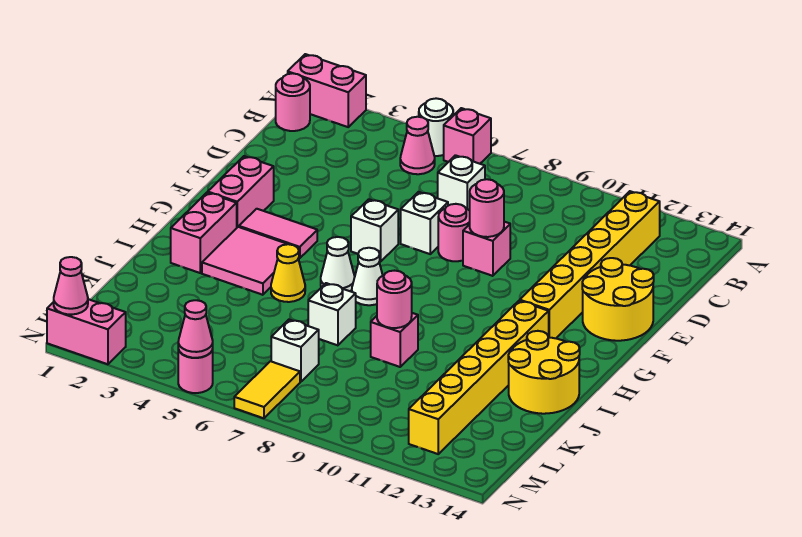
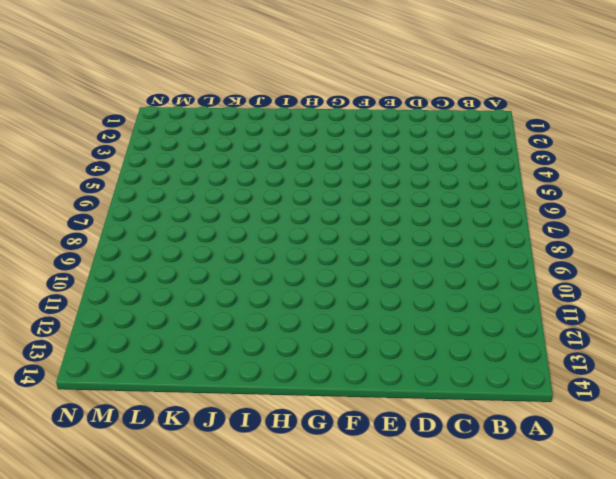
none -> pink brick A1:A2 level 1
none -> white round brick A5 level 1
none -> pink brick A6 level 1
none -> pink round brick B1 level 1

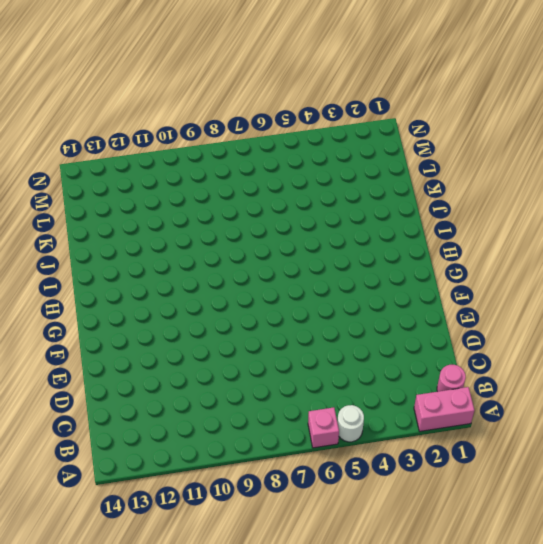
none -> pink cone B5 level 1
none -> yellow brick B12:G12 level 1
none -> white brick C7 level 1
none -> white brick E7 level 1

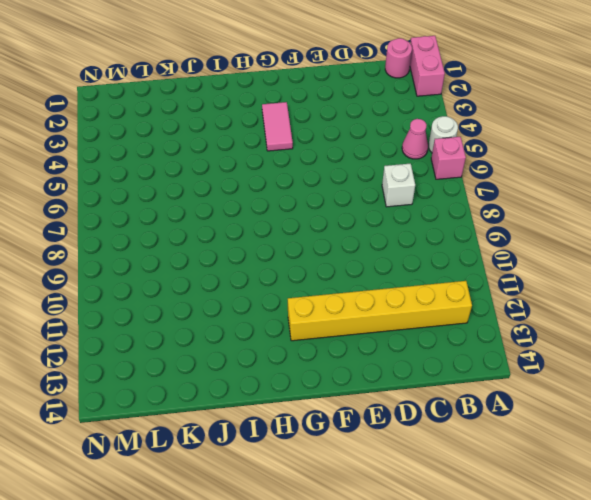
none -> white brick E7 level 1
none -> pink round brick E8 level 1
none -> pink brick E9 level 1
none -> yellow round brick E13:F14 level 1

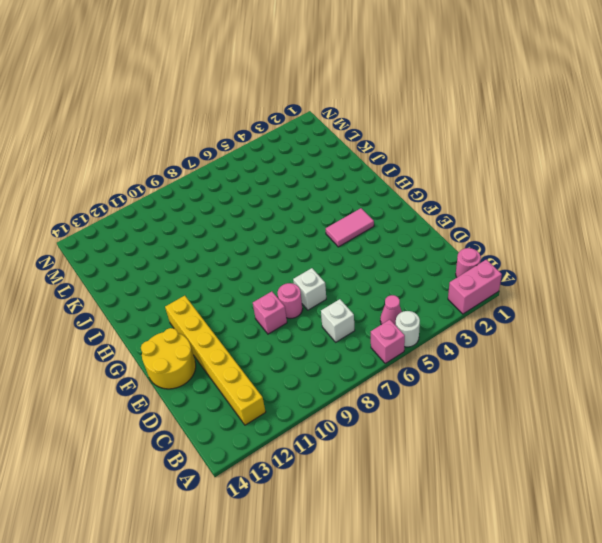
none -> pink brick F2:G2 level 1
none -> white brick F6 level 1
none -> pink brick H2:I2 level 1
none -> pink tile H3:I4 level 1

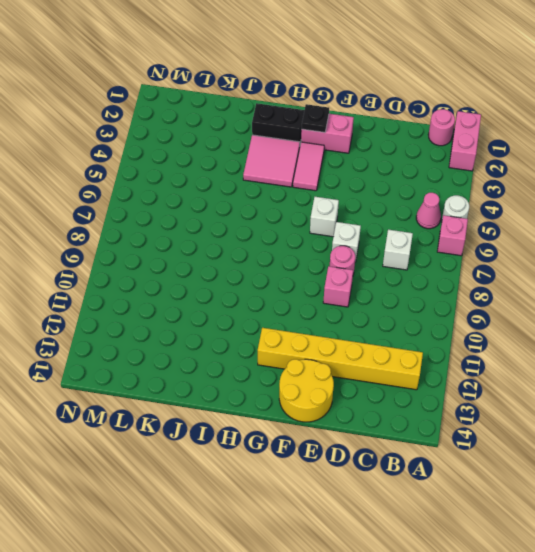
black plate G2 level 2 -> none
black brick H2:I2 level 1 -> pink brick H2:I2 level 1
none -> white cone H6 level 1
none -> white cone H7 level 1
none -> yellow brick H12:M12 level 1
none -> yellow cone I5 level 1

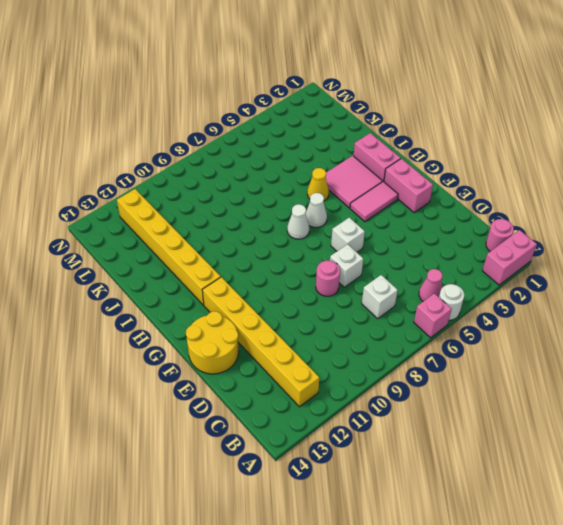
none -> pink brick E9 level 1
none -> yellow round brick I13:J14 level 1
none -> white brick J7 level 1
none -> pink brick J9 level 1

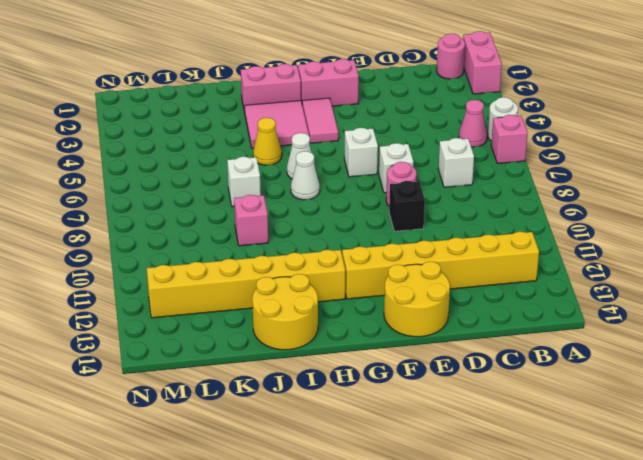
black brick E9 level 1 -> pink brick E9 level 1
none -> white brick L7 level 1
none -> yellow tile M7:N7 level 1
none -> pink brick N1:N2 level 1
none -> pink round brick N5 level 1

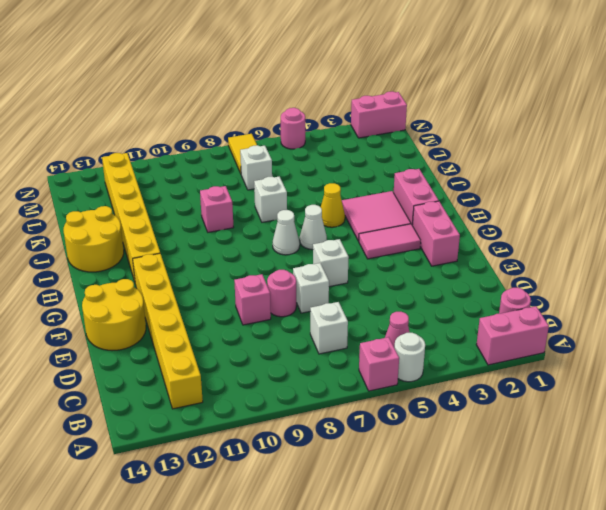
none -> pink round brick E9 level 2
none -> pink round brick J9 level 2
none -> pink cone N1 level 2
none -> pink cone N5 level 2

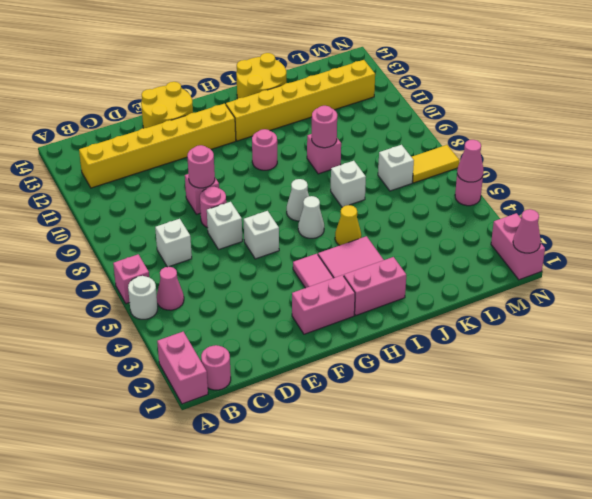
pink round brick H10 level 1 -> none

